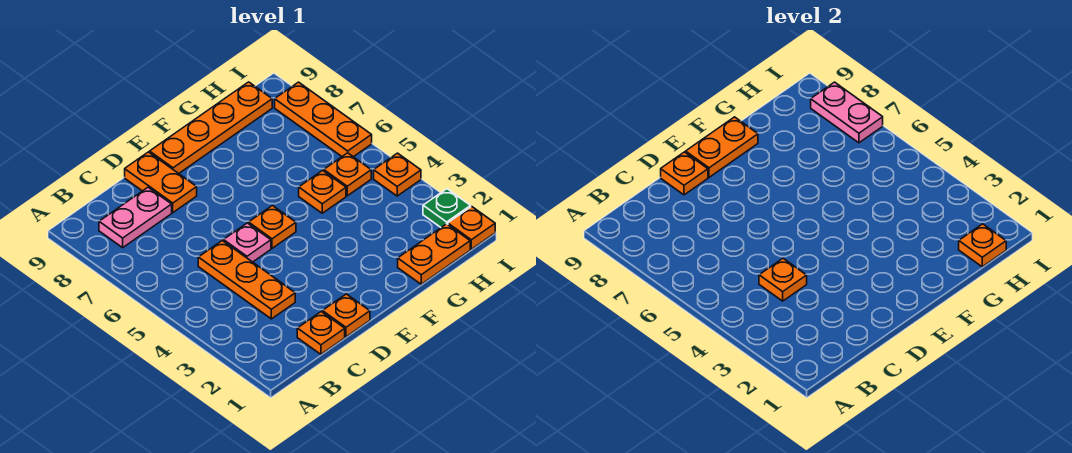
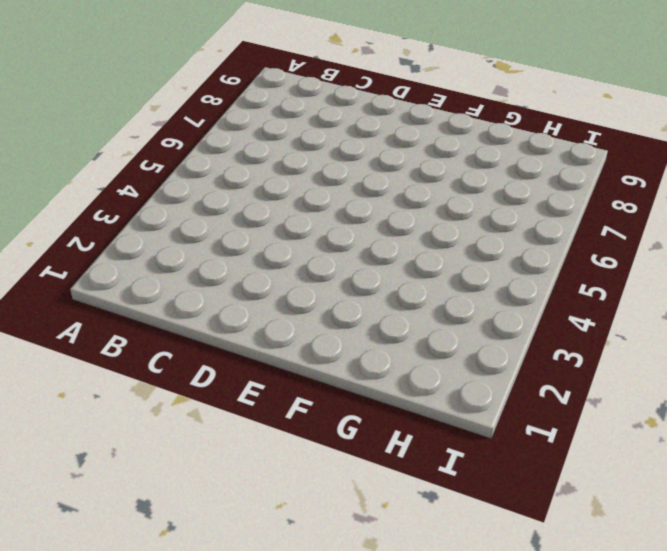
none -> pink plate B8:C8 level 1
none -> orange plate C1 level 1
none -> orange plate C3:C5 level 1

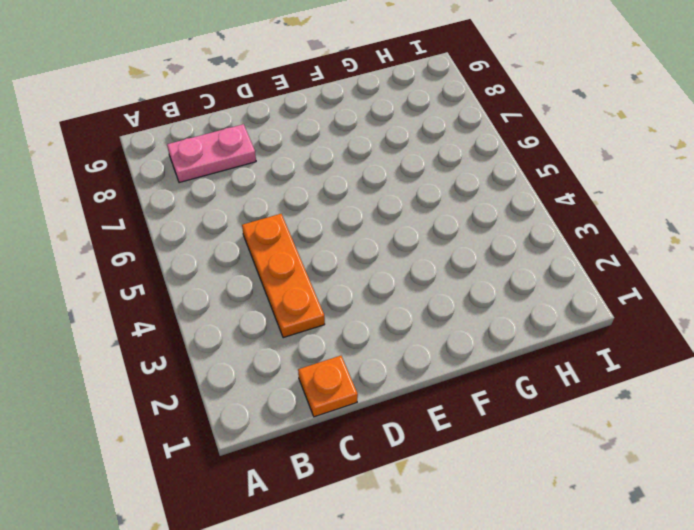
none -> orange plate D1 level 1
none -> pink plate D5 level 1
none -> orange plate D8:D9 level 1

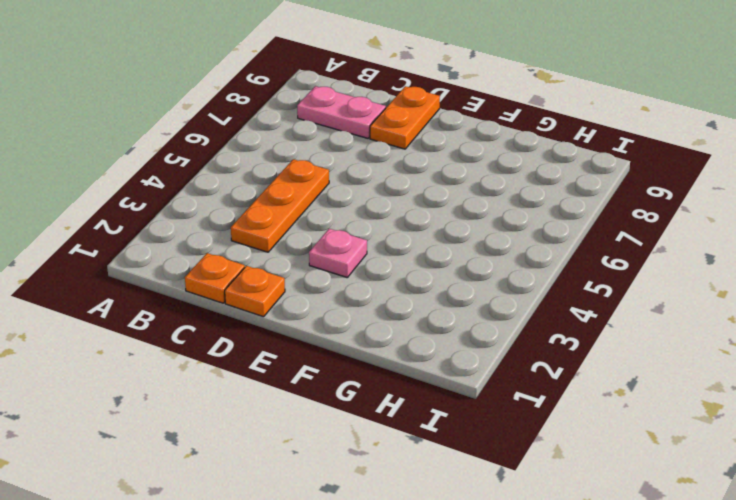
pink plate E3 level 1 -> pink plate D5 level 1
none -> orange plate E5 level 1
none -> orange plate E9:H9 level 1
none -> orange plate G1:H1 level 1

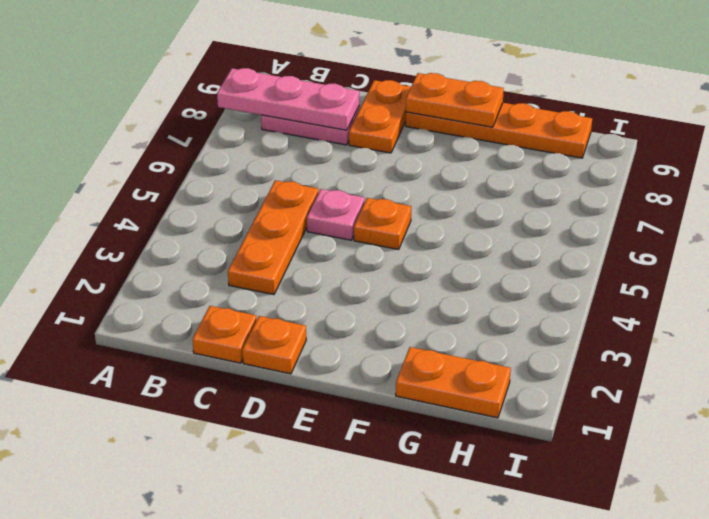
pink plate A8:C8 level 2 -> none
none -> orange plate G5 level 1
none -> orange plate H5 level 1
none -> orange plate I1 level 1

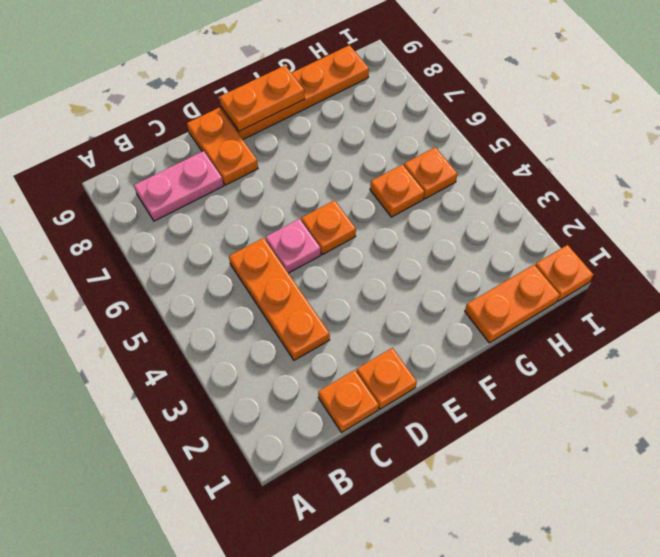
none -> green plate I2 level 1
none -> orange plate I4 level 1
none -> orange plate I6:I8 level 1

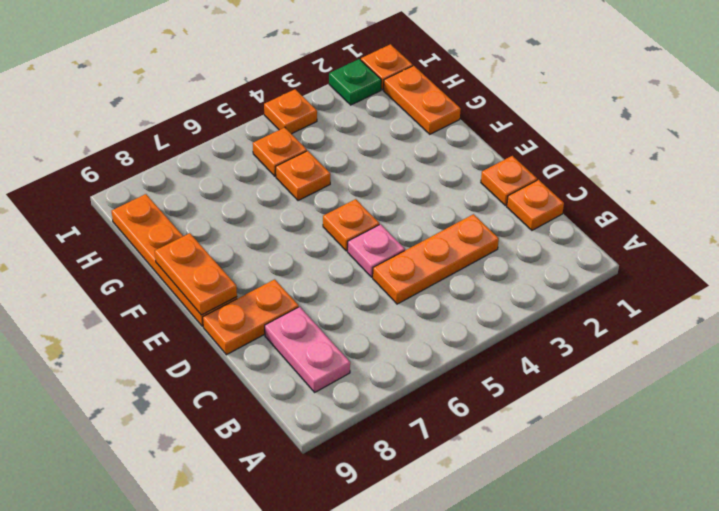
none -> orange plate I6:I8 level 1
none -> orange plate C4 level 2
none -> orange plate D9 level 2

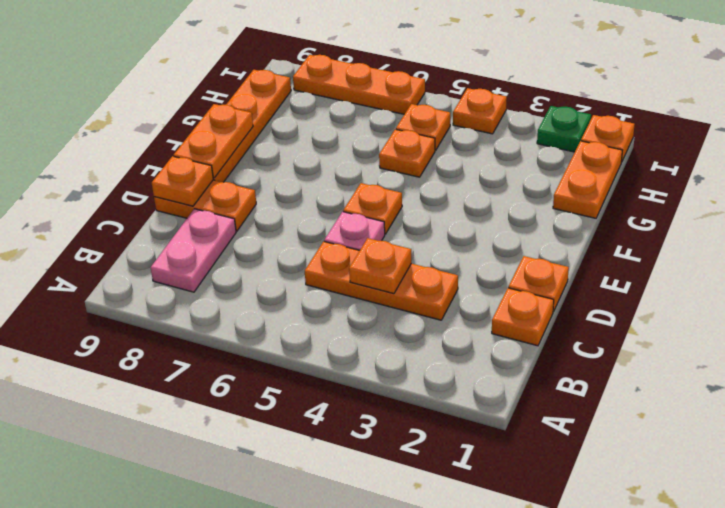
none -> orange plate H1 level 2
none -> pink plate I7:I8 level 2

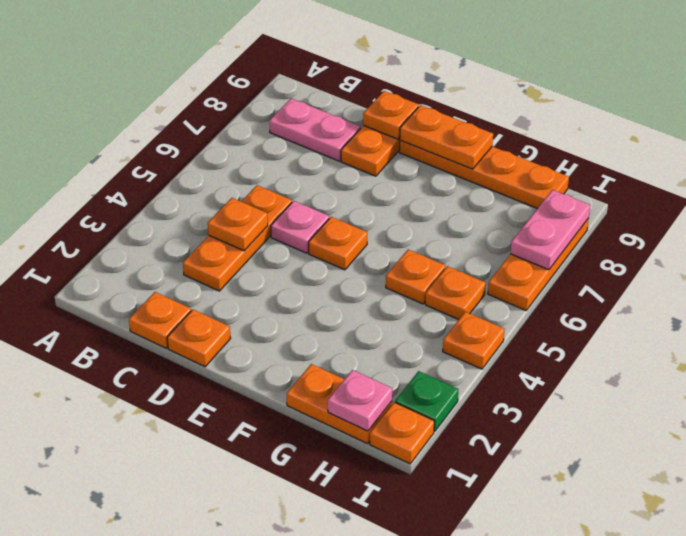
pink plate H1 level 2 -> orange plate H1 level 2

